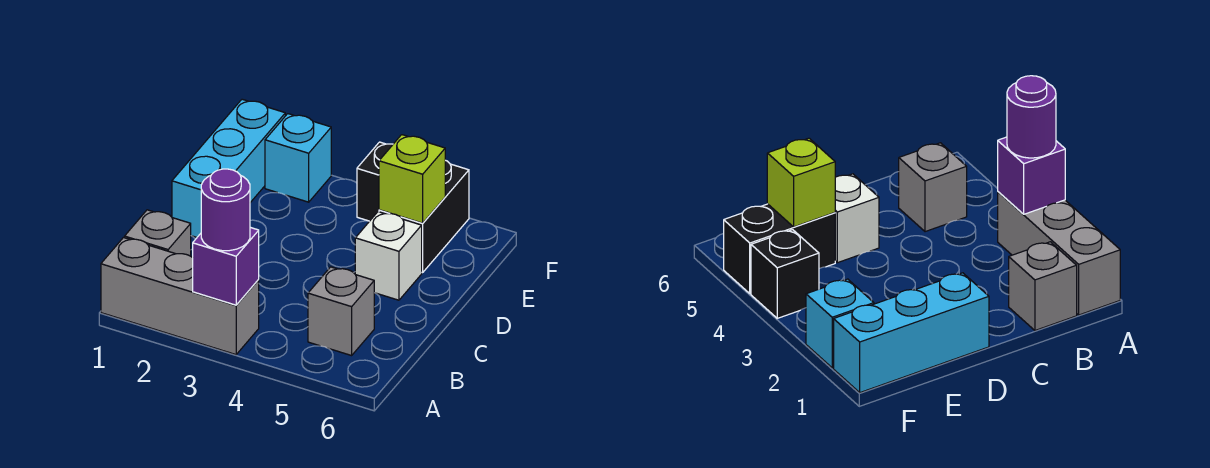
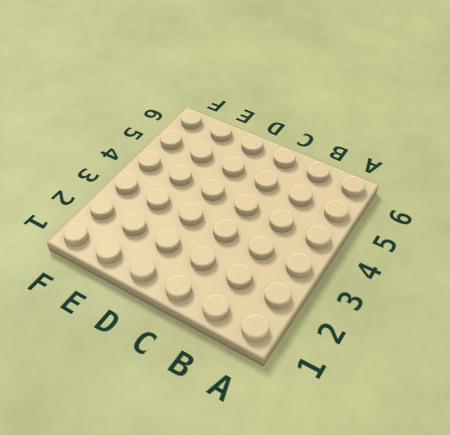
none -> grey brick A1:A3 level 1
none -> grey brick B1 level 1

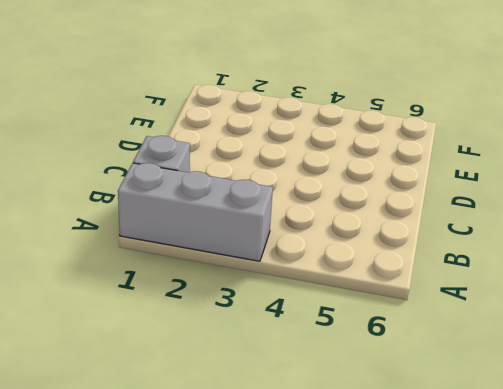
none -> grey brick B5 level 1
none -> cyan brick D1:F1 level 1

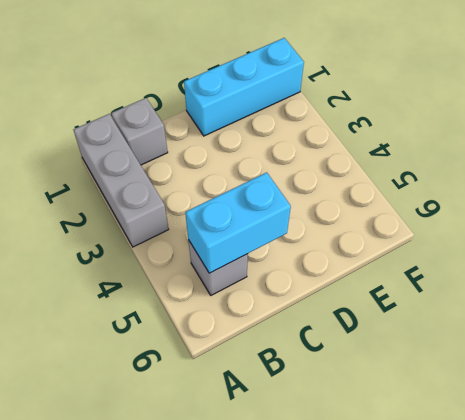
cyan brick B5:C5 level 2 -> none
none -> white brick D5 level 1
none -> black brick E5:F5 level 1

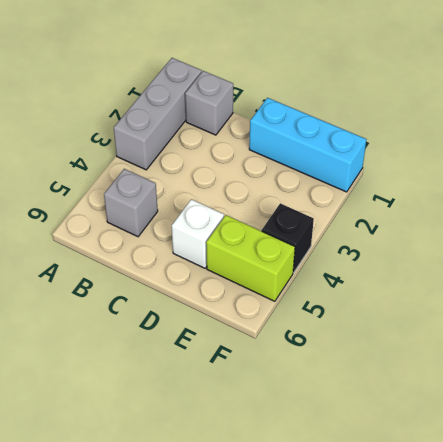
lime brick E5:F5 level 1 -> black brick E5:F5 level 1
none -> cyan brick F2 level 1
none -> purple brick A3 level 2

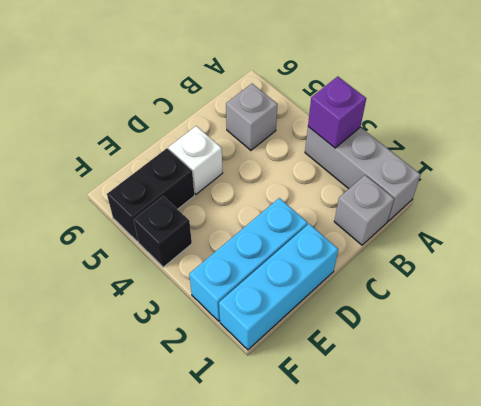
cyan brick D2:F2 level 1 -> cyan brick F2 level 1
none -> lime brick E5 level 2
none -> purple round brick A3 level 3

